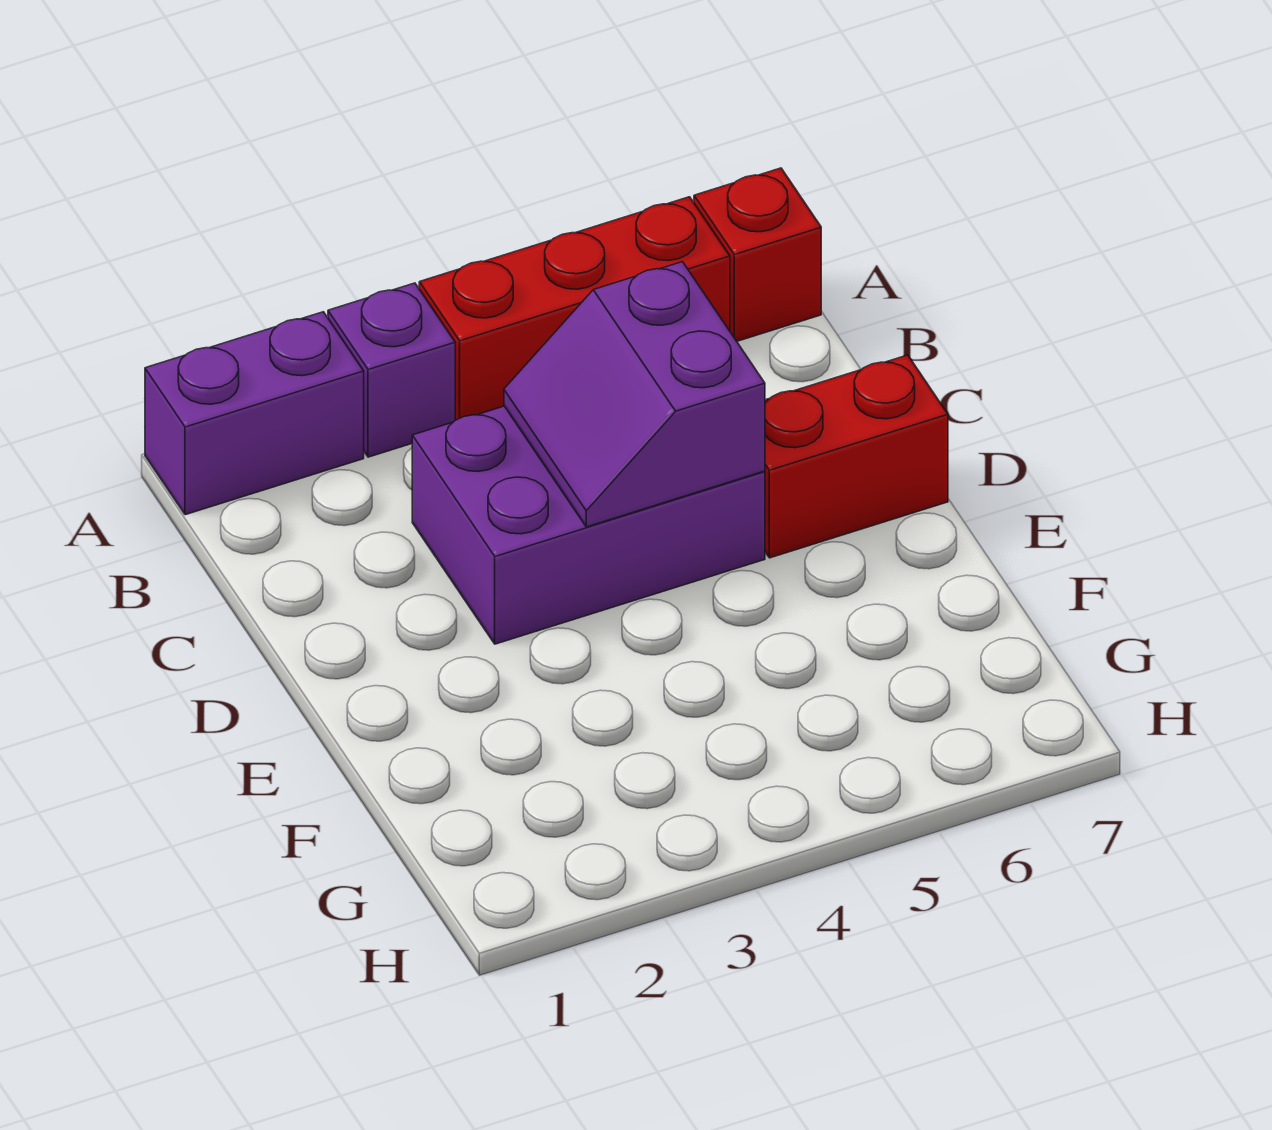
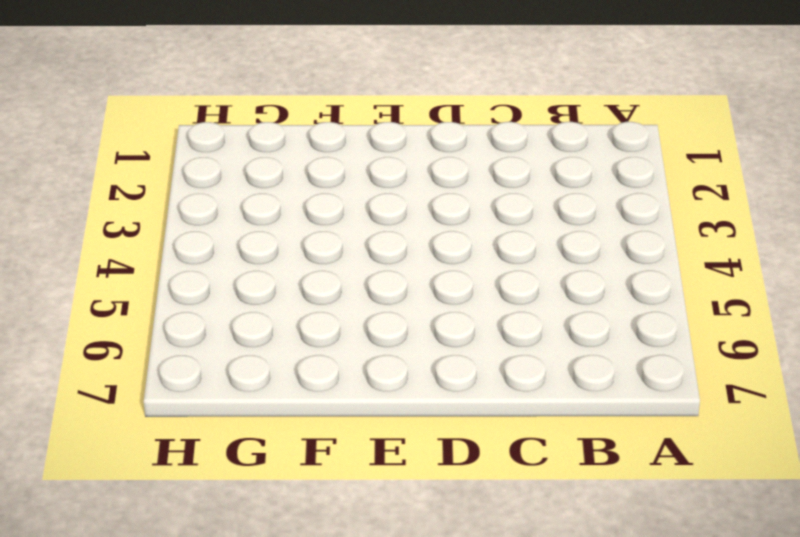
none -> purple brick A1:A2 level 1
none -> purple brick A3 level 1

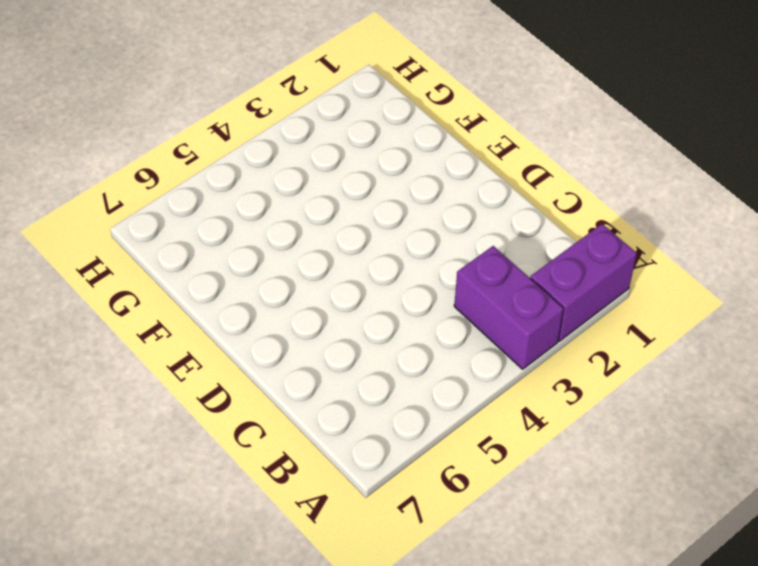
purple brick A3:B3 level 1 -> purple brick A3 level 1
none -> red brick A4:A6 level 1
none -> red brick A7 level 1

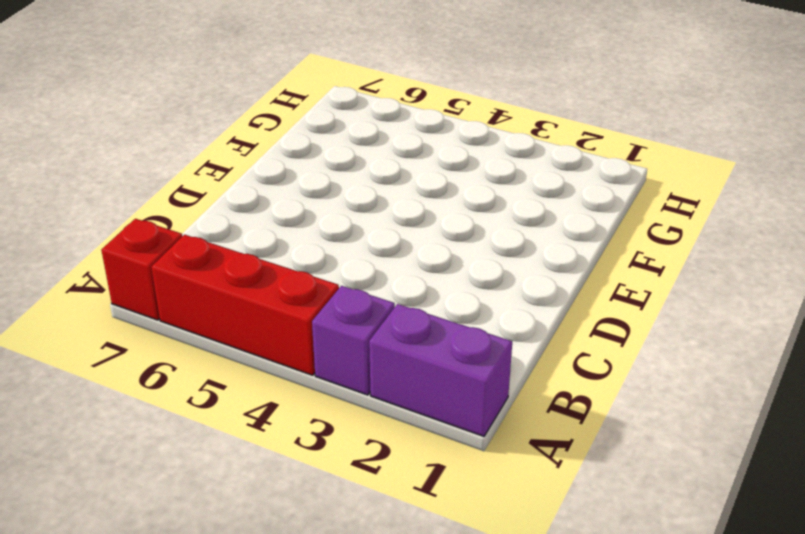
none -> purple brick C3:D5 level 1
none -> red brick D6:D7 level 1

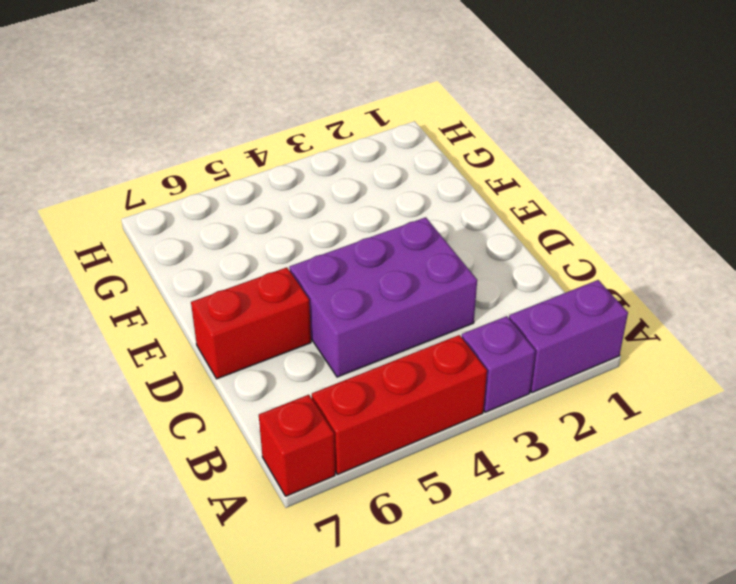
none -> purple slope C4:D5 level 2 top 5

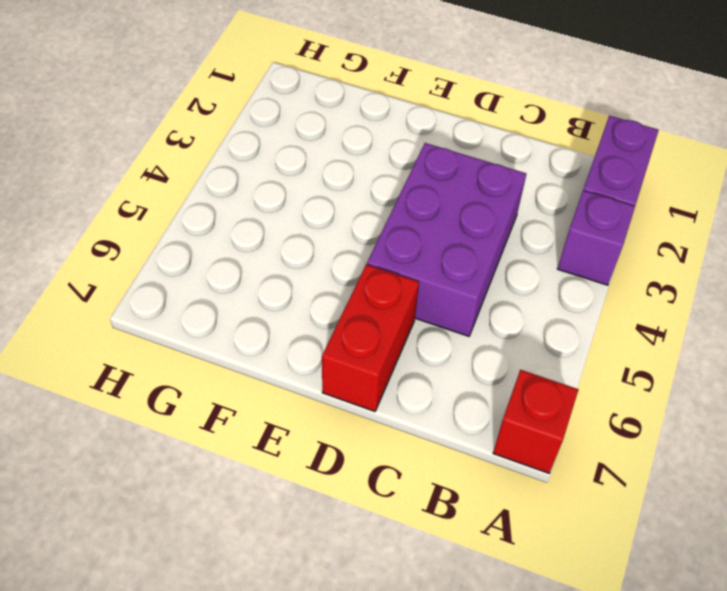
none -> red brick A4:A6 level 1
none -> purple slope C4:D5 level 2 top 5

